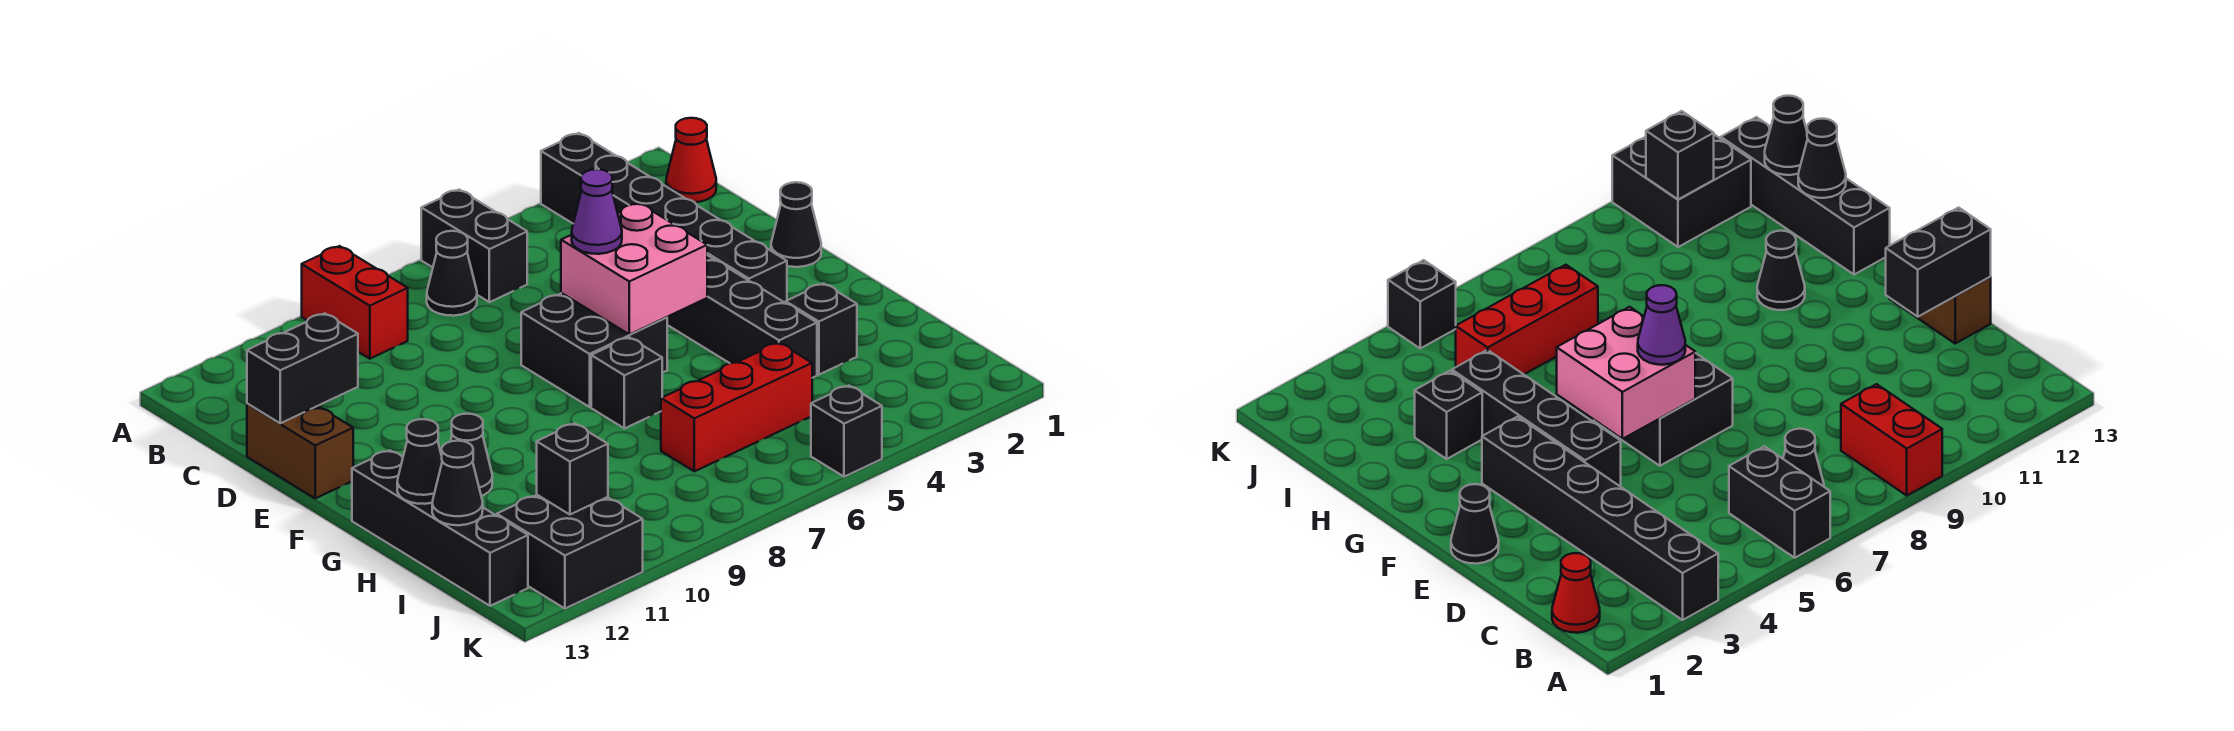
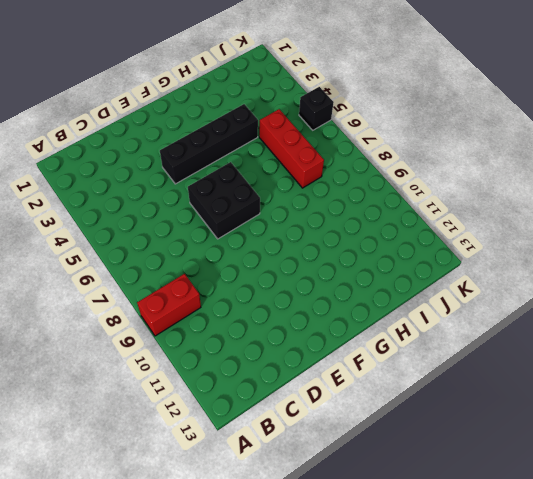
none -> black brick A3:F3 level 1
none -> black brick A6:B6 level 1
none -> red cone B1 level 1

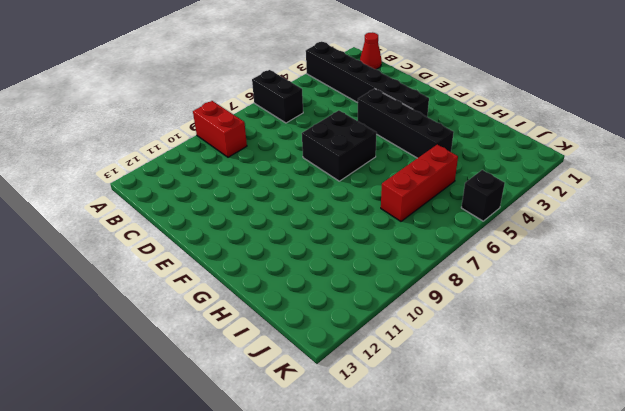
none -> black cone B7 level 1
none -> brown brick D13:E13 level 1
none -> black cone E1 level 1

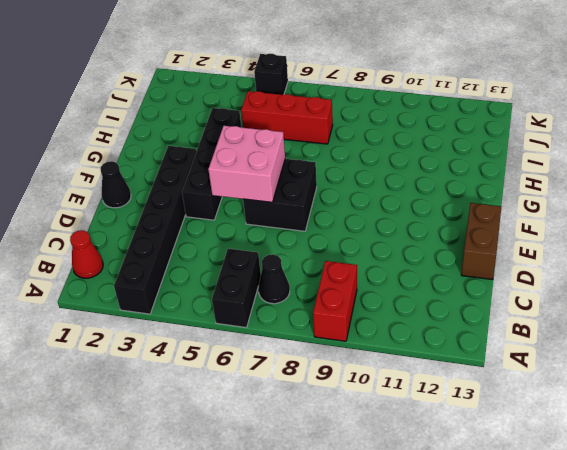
none -> black brick G7 level 1
none -> black cone G11 level 1
none -> black brick G13:J13 level 1

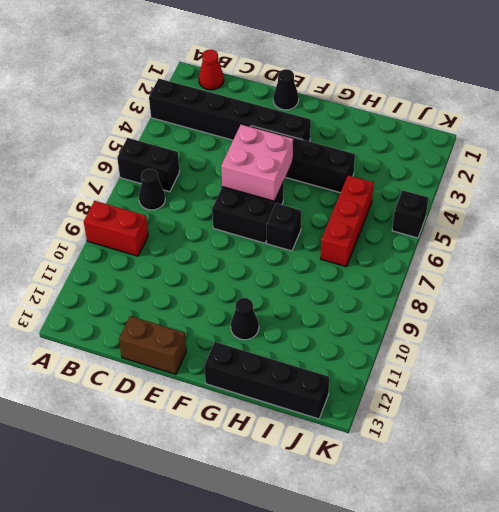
none -> black brick H3 level 1
none -> black brick J11:K12 level 1
none -> black brick D12:D13 level 2

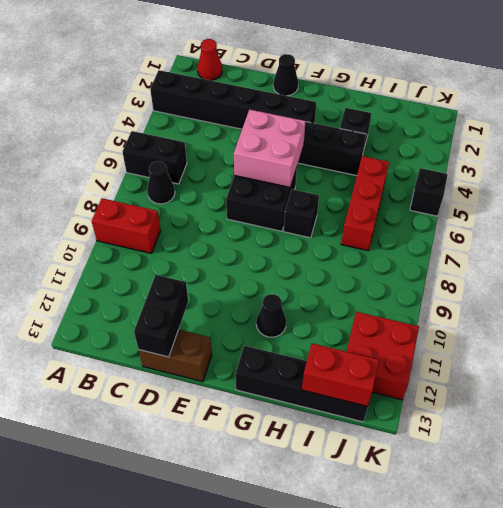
red brick I13:J13 level 2 -> black cone I13 level 2
red brick J11:K12 level 1 -> black brick J11:K12 level 1
none -> black cone H13 level 2
none -> black brick J11 level 2
none -> purple cone E6 level 3

